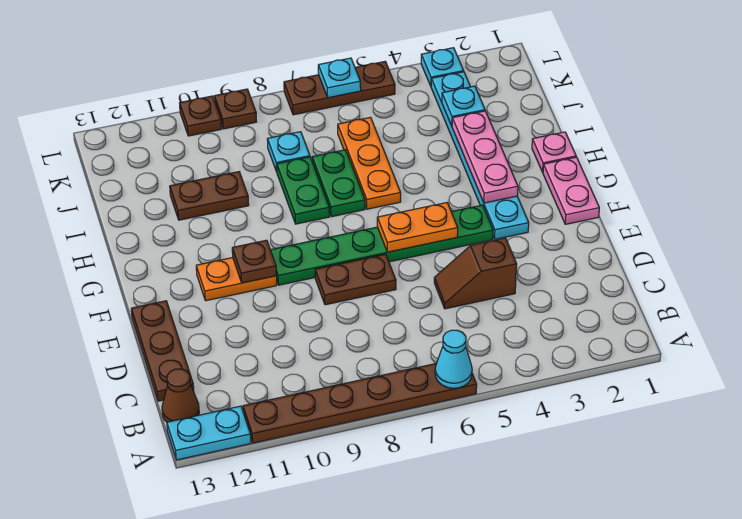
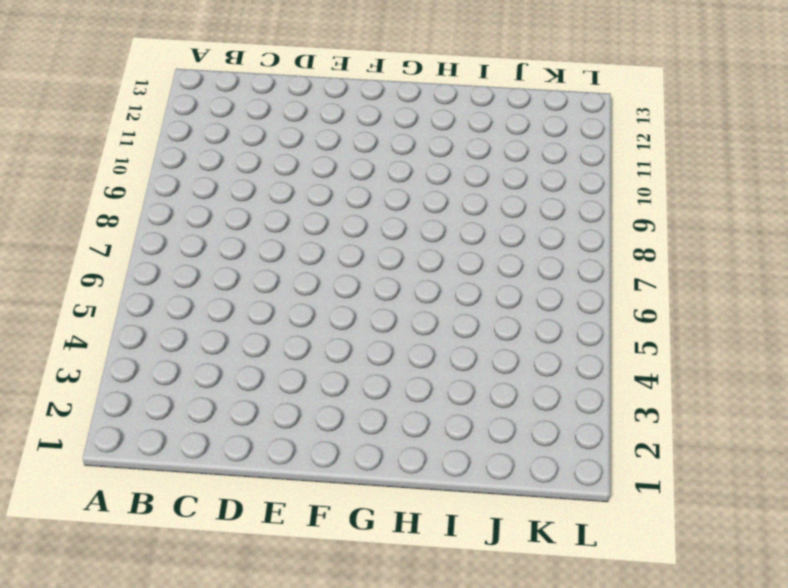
none -> brown plate A6:A11 level 1
none -> cyan plate A12:A13 level 1
none -> brown cone B13 level 1

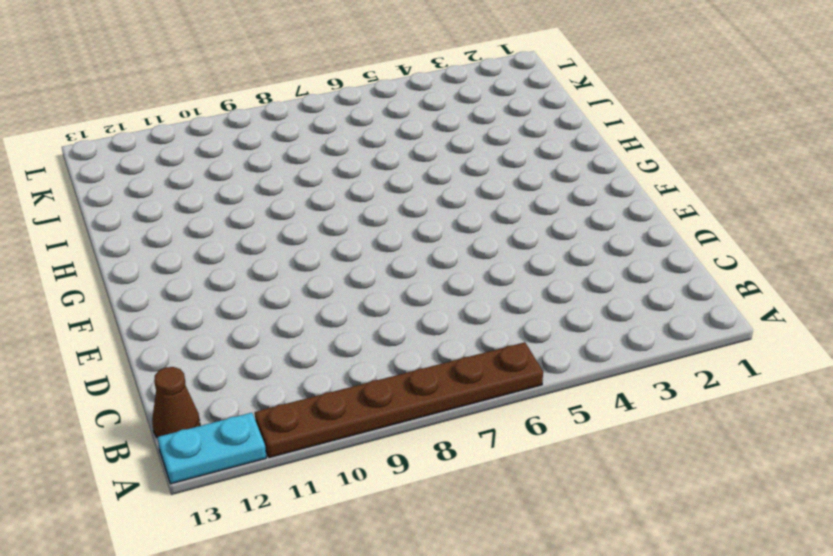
none -> brown plate C13:E13 level 1
none -> brown slope D4:D5 level 1 top 4
none -> brown plate E7:E8 level 1

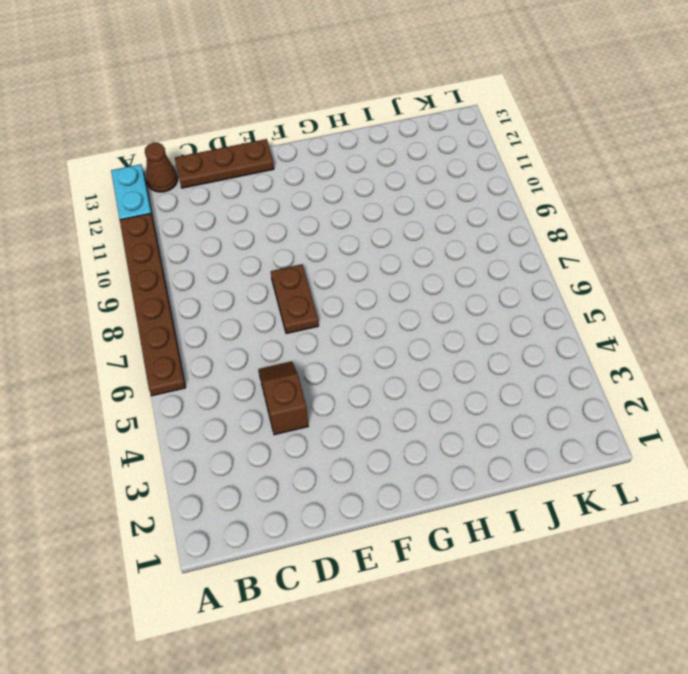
none -> pink plate F1:G1 level 1
none -> cyan plate F3:K3 level 1
none -> green plate F4:F9 level 1

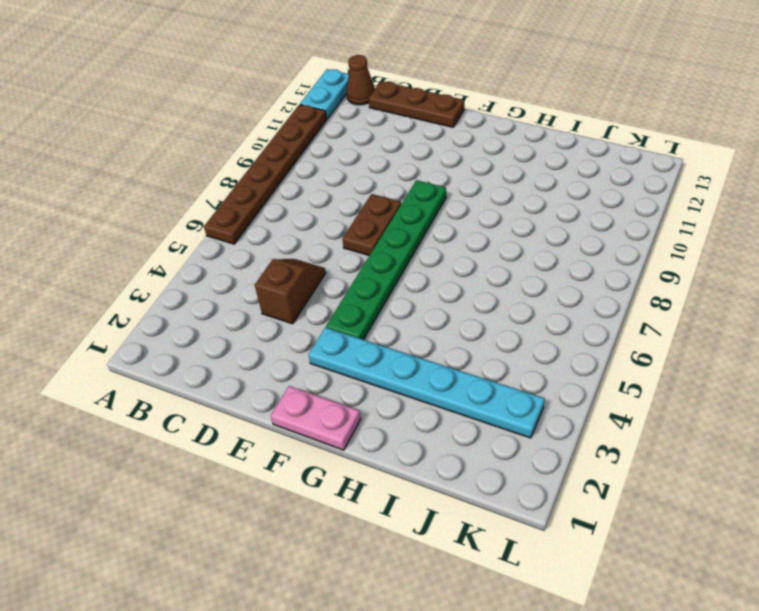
none -> orange plate F10:F11 level 1
none -> pink plate H1 level 1
none -> orange plate H6:J6 level 1

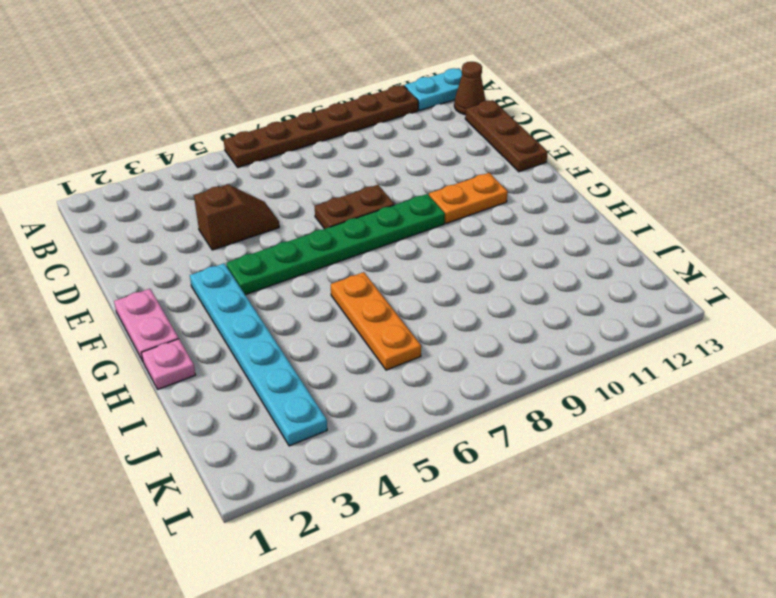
none -> green plate H7:I7 level 1
none -> green plate H8:I8 level 1
none -> brown plate I10:I11 level 1

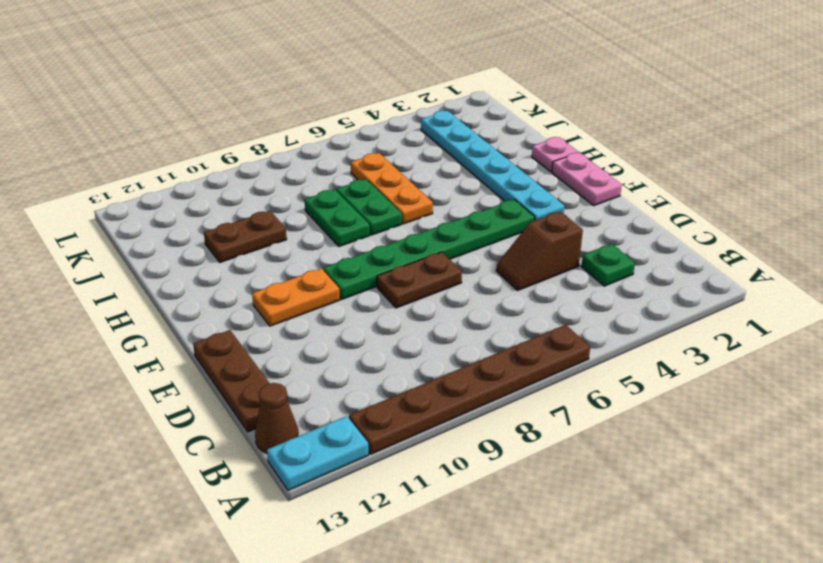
green plate C3 level 1 -> none
none -> cyan plate J8 level 1
none -> cyan plate L3 level 1
none -> brown plate L5:L7 level 1

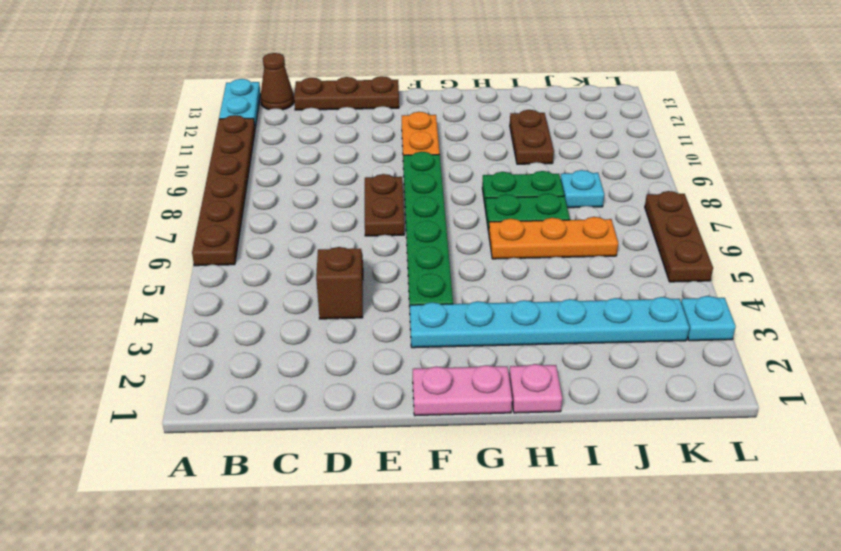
none -> brown plate L9 level 1
none -> brown plate L10 level 1
none -> cyan cone A6 level 2

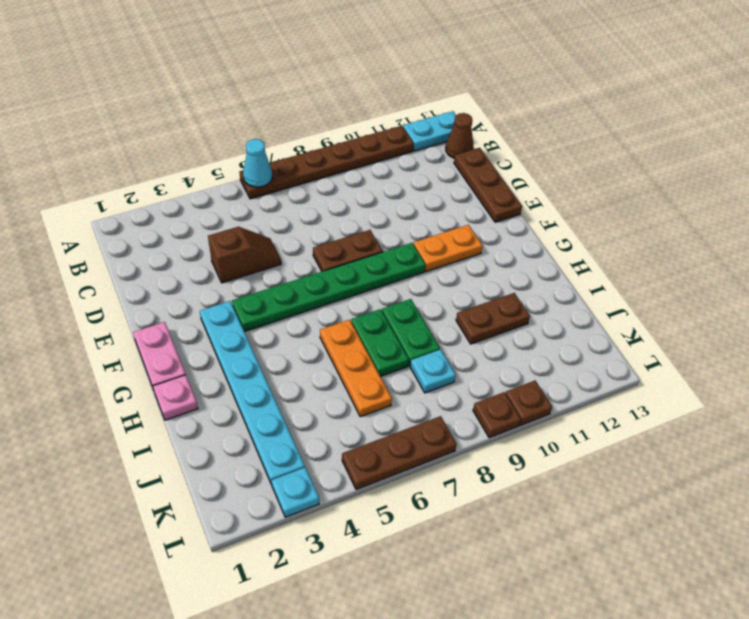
none -> orange plate F5:F6 level 2
none -> brown plate F10 level 2
none -> pink plate G3:I3 level 2

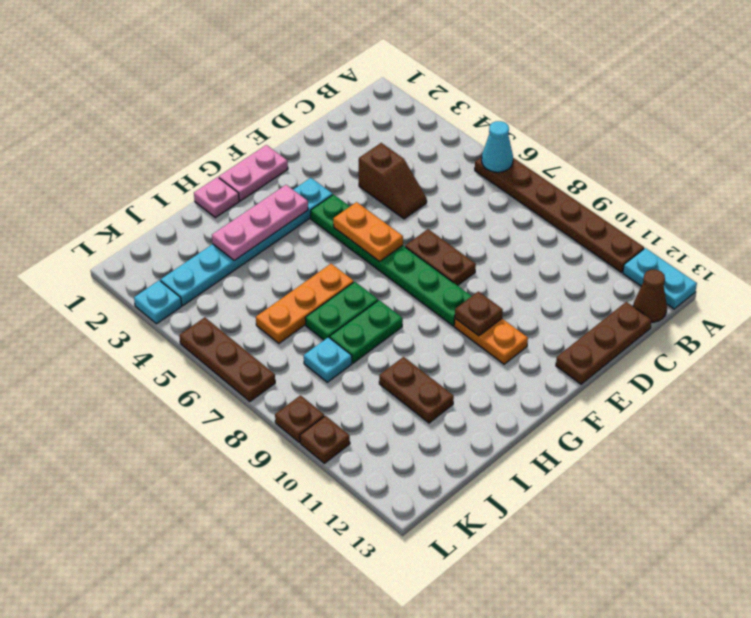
none -> cyan plate J3 level 2
none -> cyan plate L6 level 2

